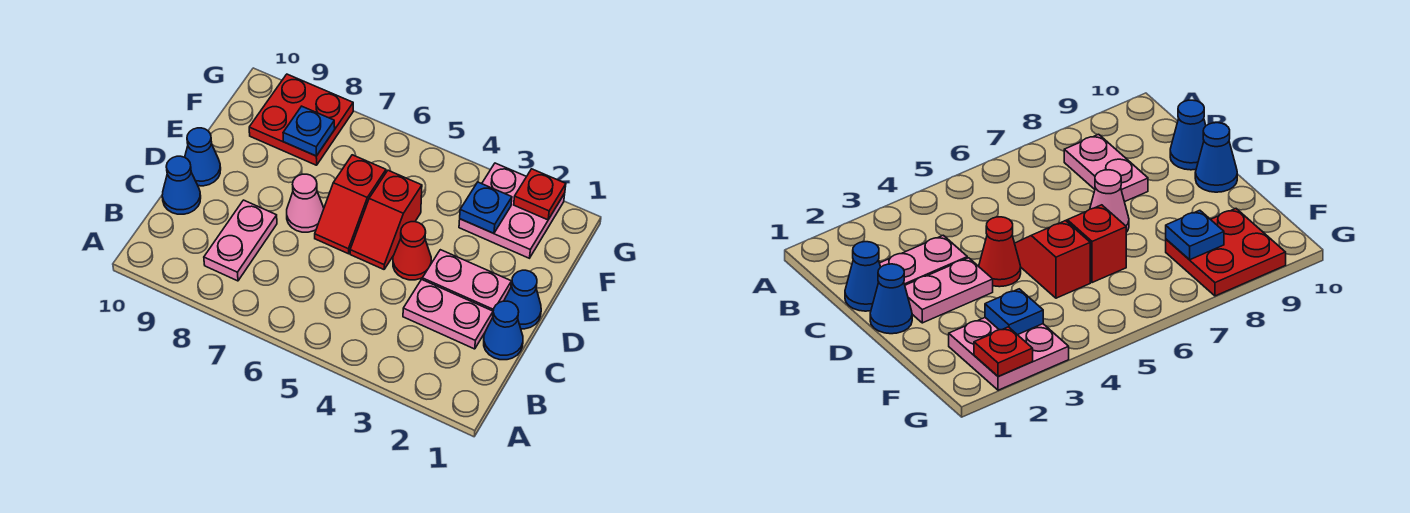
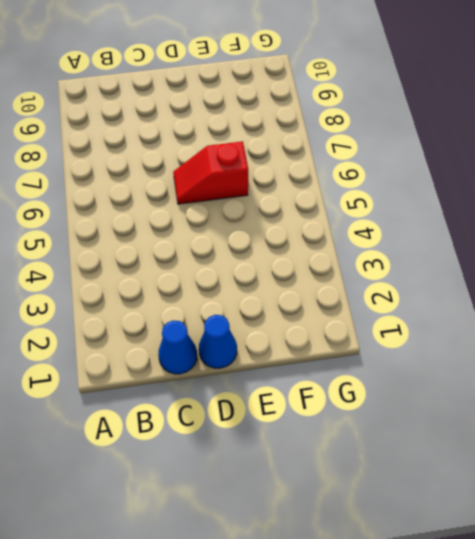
none -> pink plate B8:C8 level 1
none -> pink plate C2:C3 level 1
none -> blue cone C10 level 1

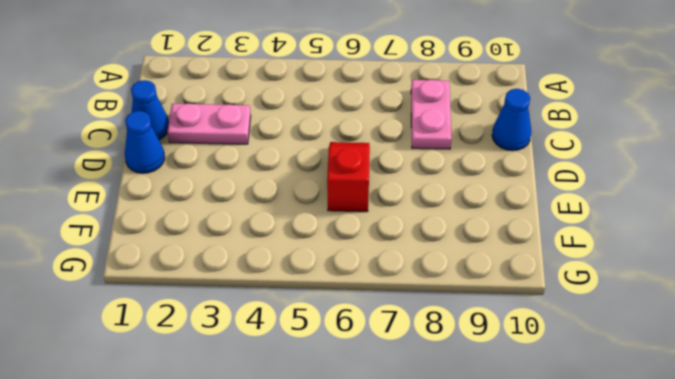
none -> pink plate D2:D3 level 1
none -> red cone D4 level 1
none -> red slope D5:E5 level 1 top E

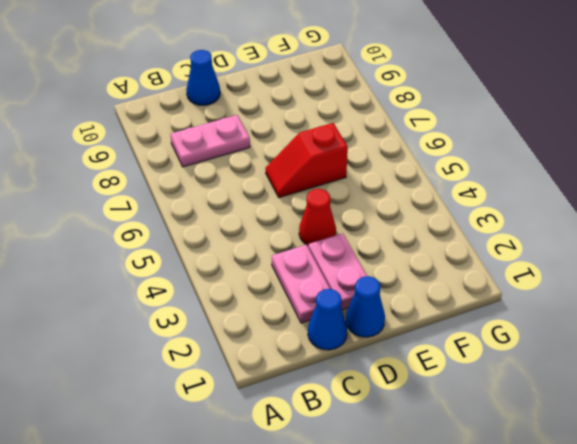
none -> red slope D5:E5 level 1 top E
none -> pink cone D7 level 1
none -> blue cone D10 level 1

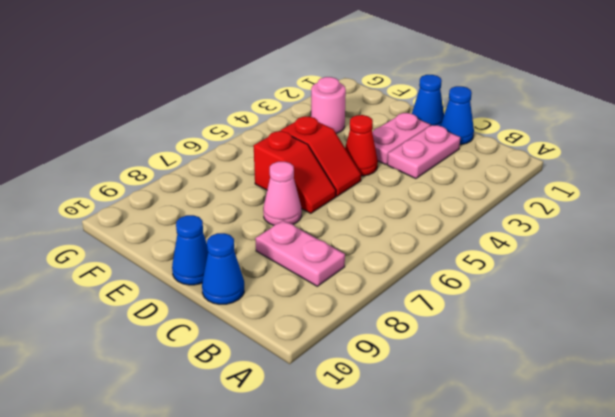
pink round brick F3 level 1 -> pink plate F2:G3 level 1
none -> red plate F8:G9 level 1
none -> blue plate F3 level 2
none -> blue plate F8 level 2

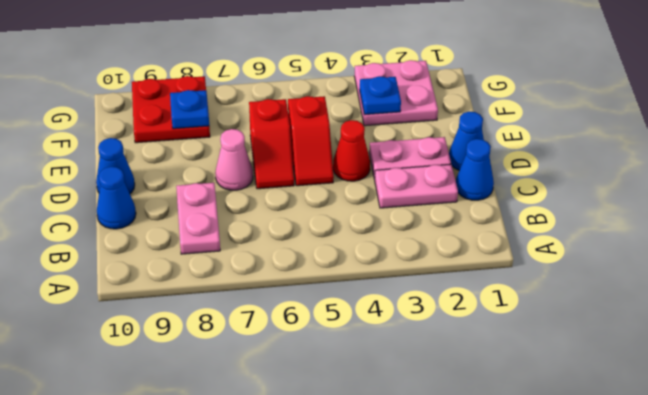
none -> red plate G2 level 2

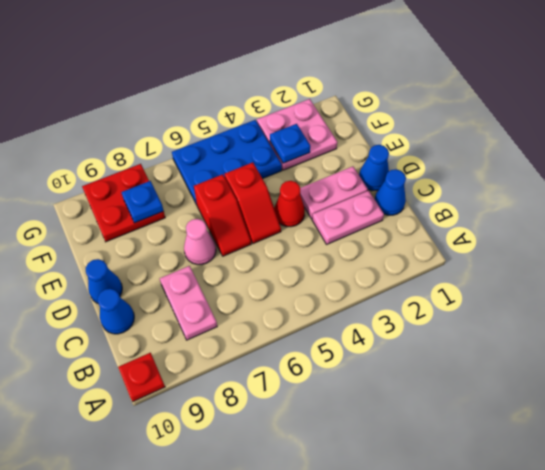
red plate A10 level 1 -> red plate G2 level 2
blue plate F4:G6 level 1 -> none

